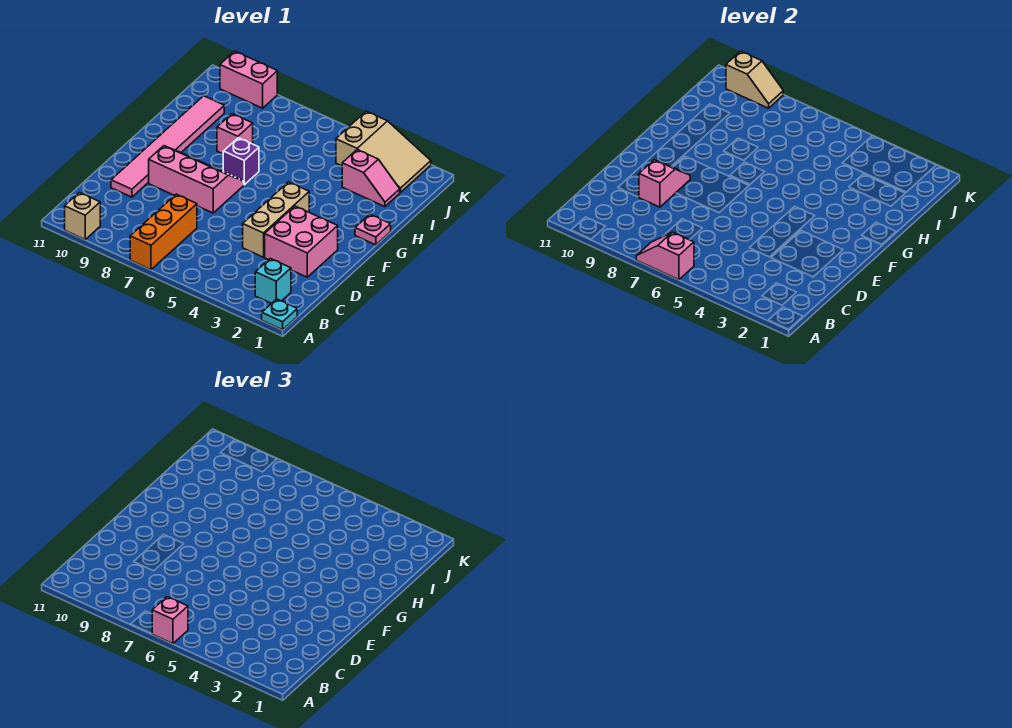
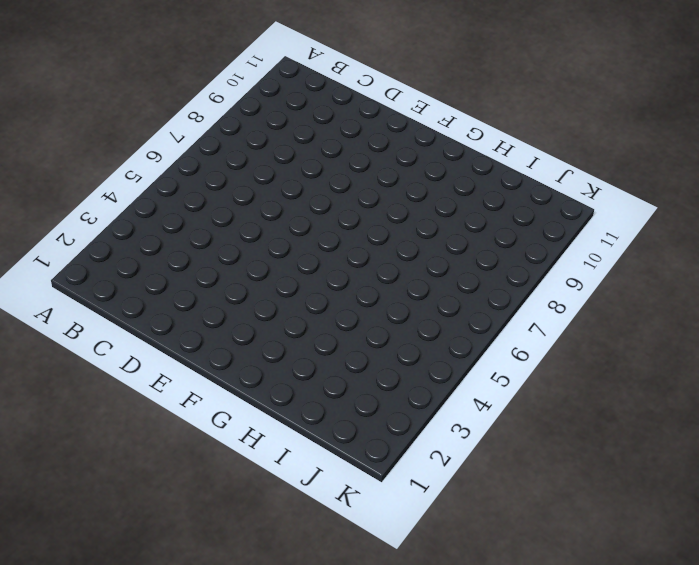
none -> cyan plate A1 level 1
none -> orange brick A7:C7 level 1
none -> tan brick A10 level 1

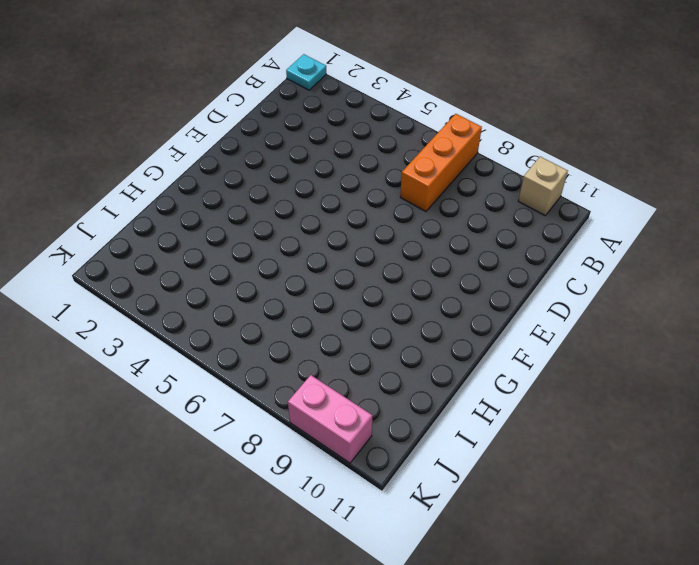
none -> cyan brick B2 level 1
none -> pink brick D2:E3 level 1
none -> tan brick D4:F4 level 1

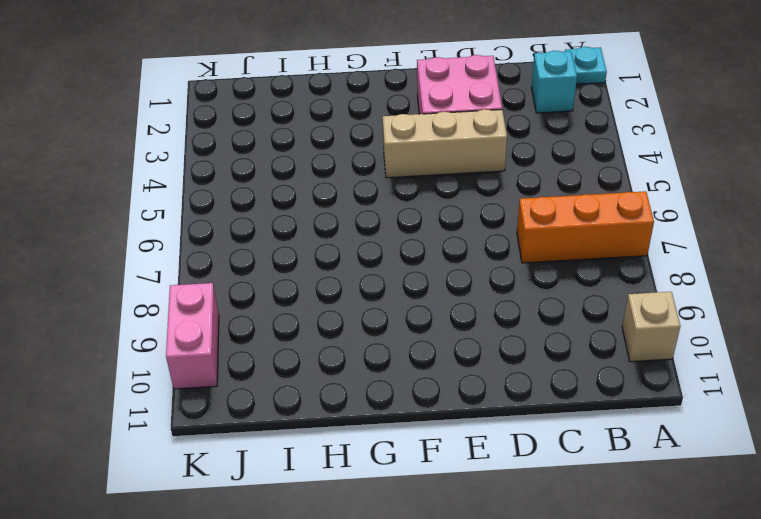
none -> pink tile D10:I10 level 1
none -> pink slope E7:F9 level 1 top E
none -> pink plate G1 level 1

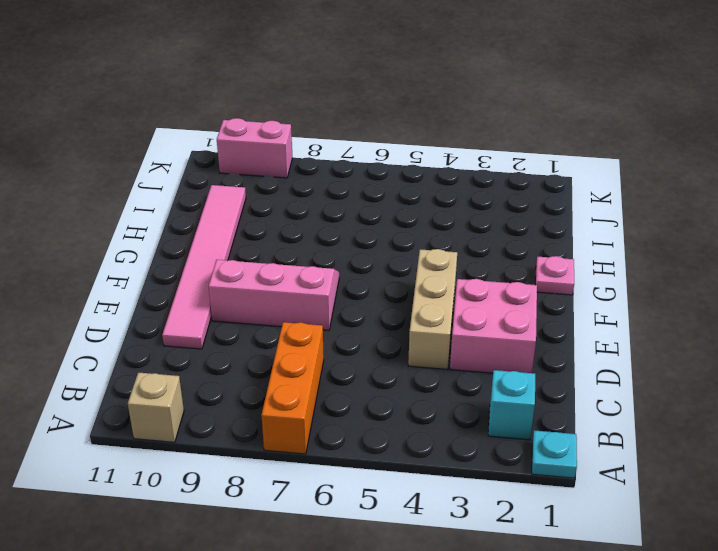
none -> purple brick G7 level 1
none -> pink brick H8 level 1
none -> pink slope I2:I3 level 1 top 3

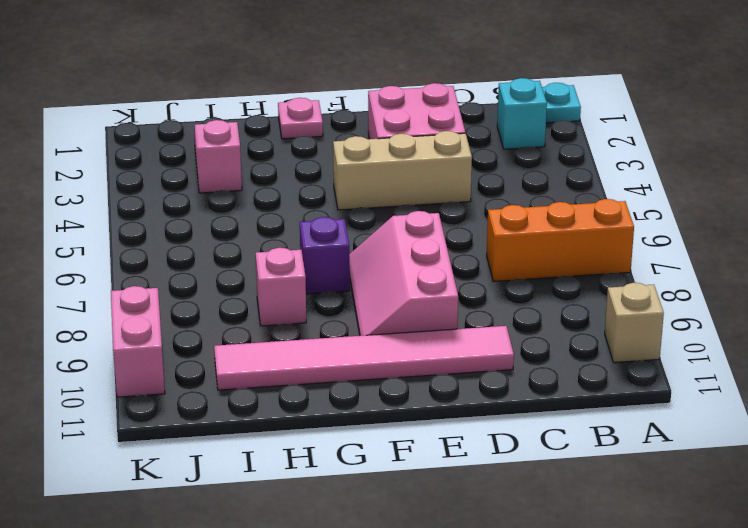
none -> tan slope J2:K4 level 1 top 4
none -> pink slope A6:A7 level 2 top 6
none -> pink slope D9:E9 level 2 top D

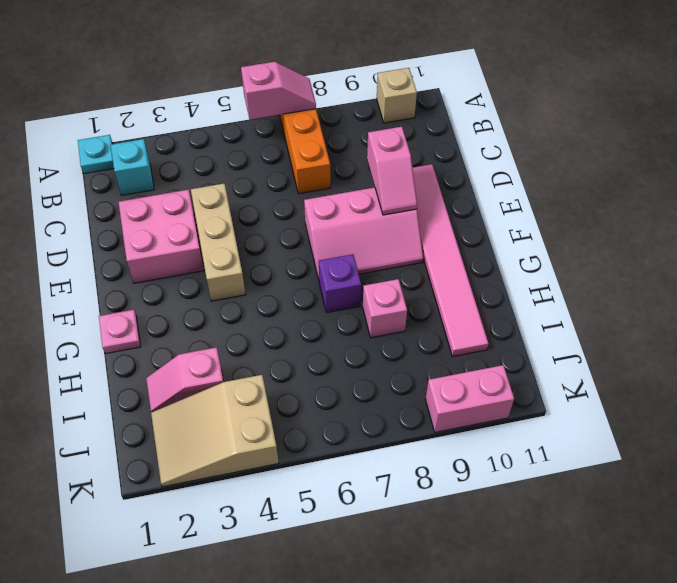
none -> tan slope K9:K10 level 2 top 10
none -> pink brick A6 level 3

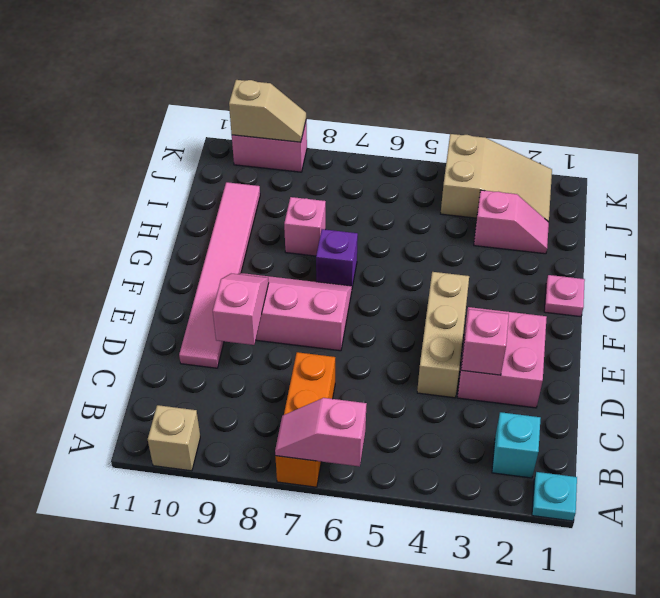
pink brick D3 level 2 -> pink brick A6 level 3

